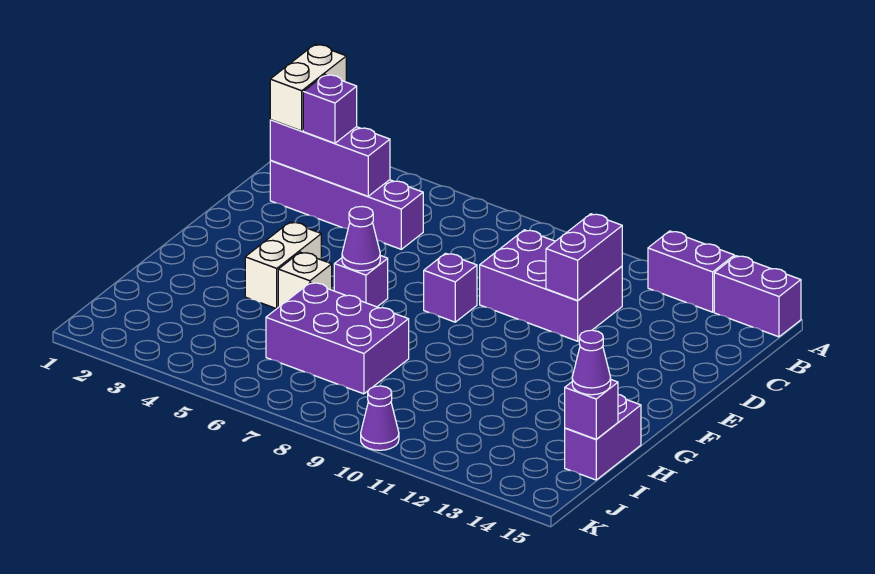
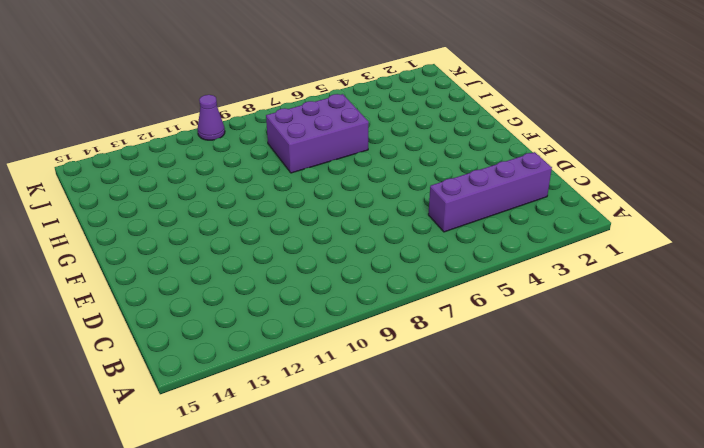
none -> purple brick A12:A13 level 1
none -> purple brick A14:A15 level 1
none -> purple brick C9:D11 level 1

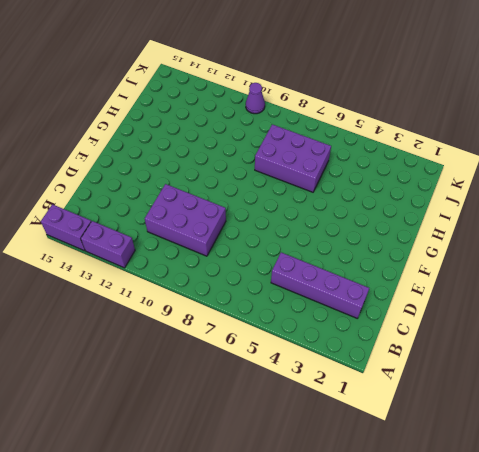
none -> purple brick E8 level 1
none -> white brick F4:G4 level 1
none -> purple brick F6 level 1

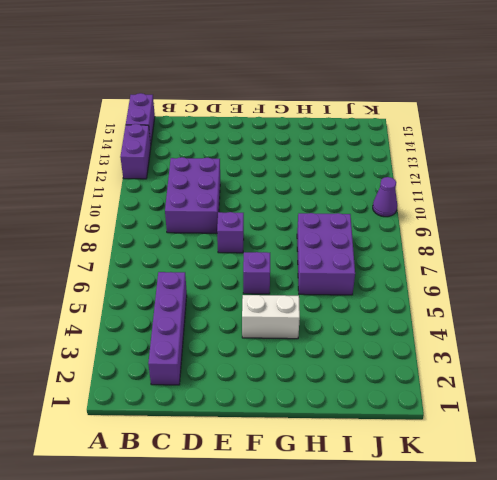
none -> white brick G5 level 1
none -> purple brick H15:I15 level 1
none -> purple brick C2:C4 level 2

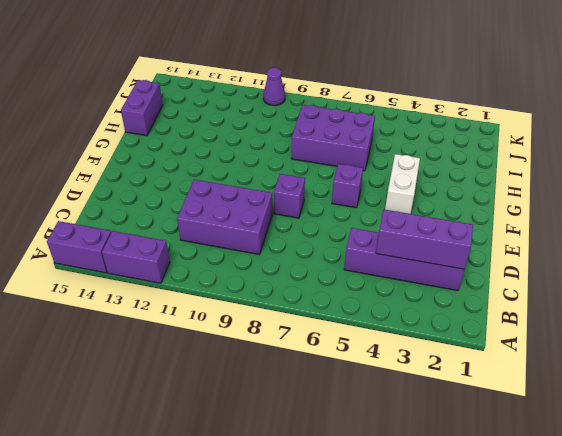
none -> white brick G5 level 1
none -> purple brick C11:D11 level 2
none -> purple cone F6 level 2

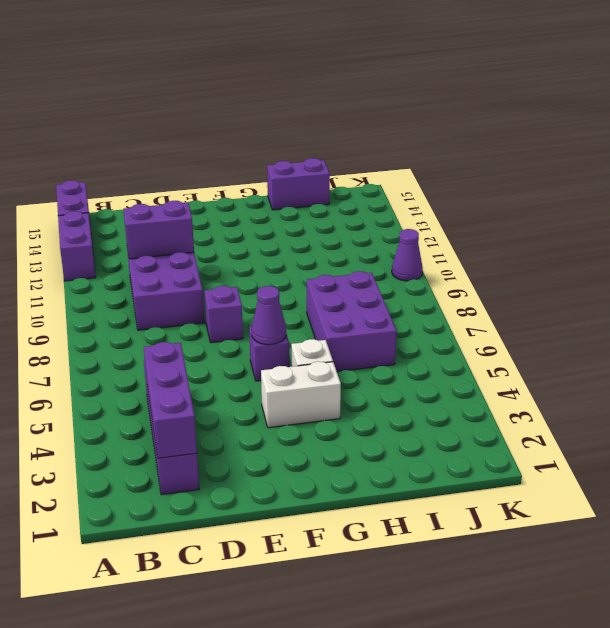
none -> purple brick I15 level 2
none -> white brick B2:C2 level 3
none -> purple brick C3 level 3

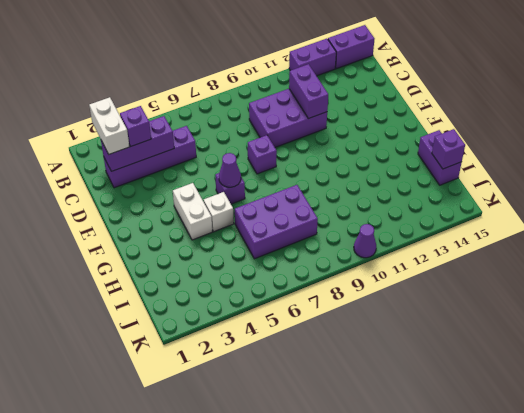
none -> purple cone I15 level 3

